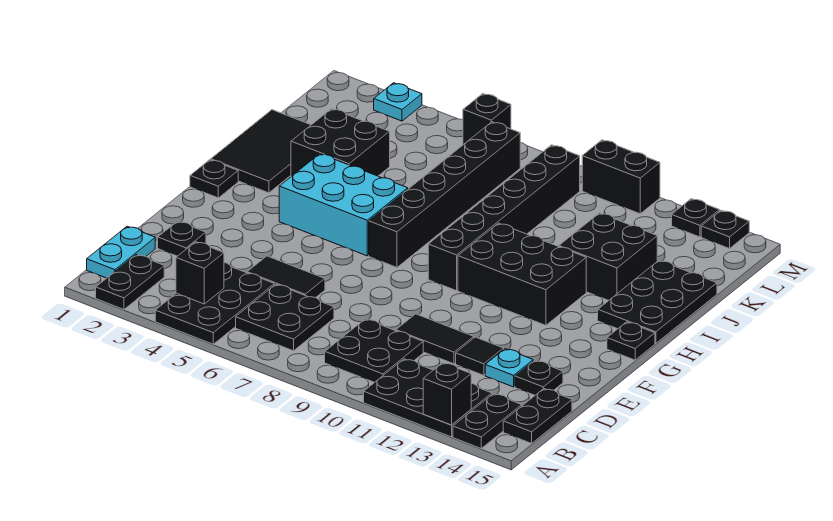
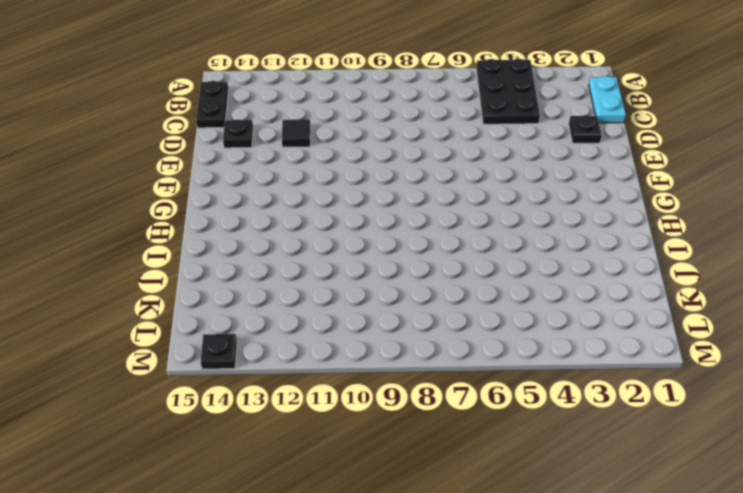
none -> black plate A2:B2 level 1
none -> black plate A11:B13 level 1
none -> black plate A14:B14 level 1
none -> black plate B6:C7 level 1

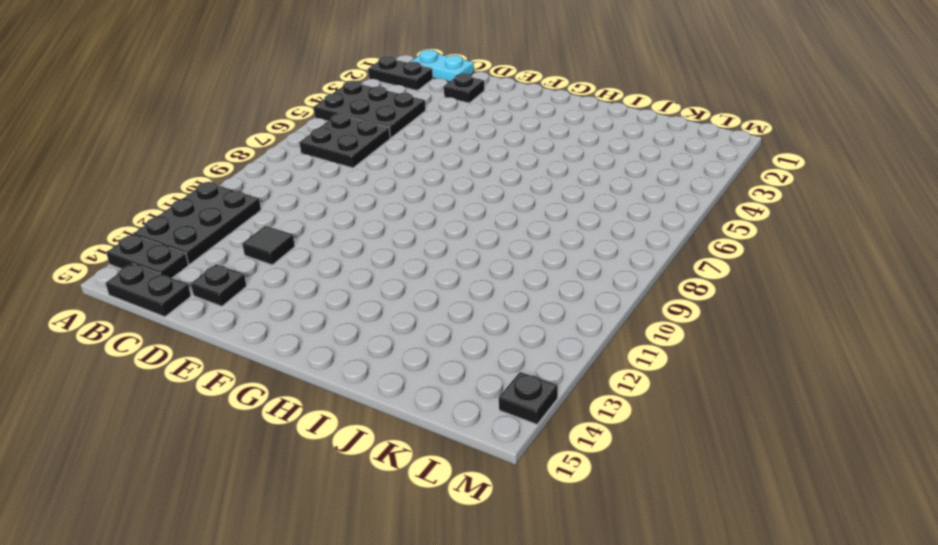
none -> black plate B9:C10 level 1
none -> black tile D5:D6 level 1
none -> black tile D10:D11 level 1
none -> cyan plate D13 level 1

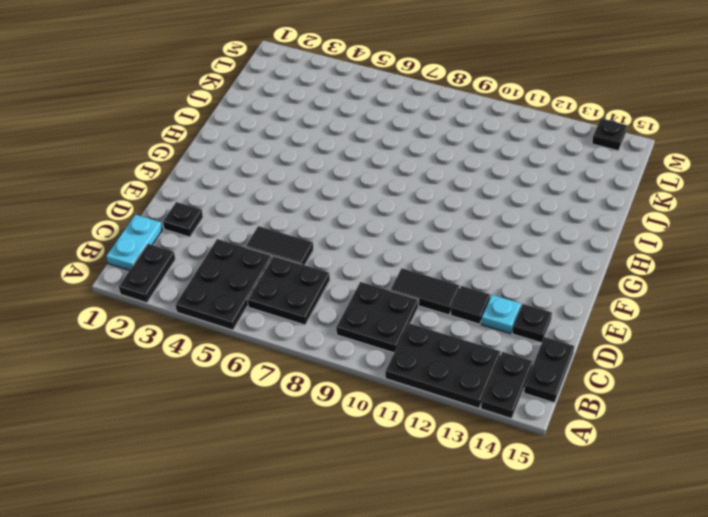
none -> black plate G1 level 1
none -> cyan brick G4:H6 level 1
none -> black brick G7:L7 level 1
none -> black brick G9:L9 level 1

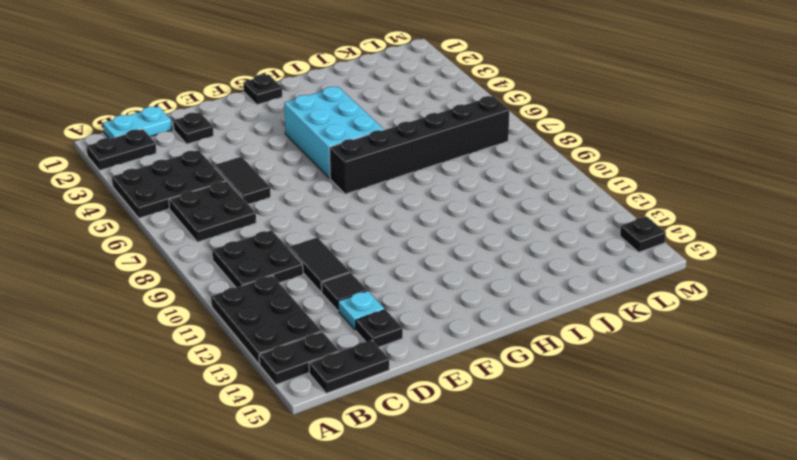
none -> black brick G9:L9 level 1
none -> black brick G10:H12 level 1
none -> black plate G15 level 1
none -> black tile H1:J2 level 1

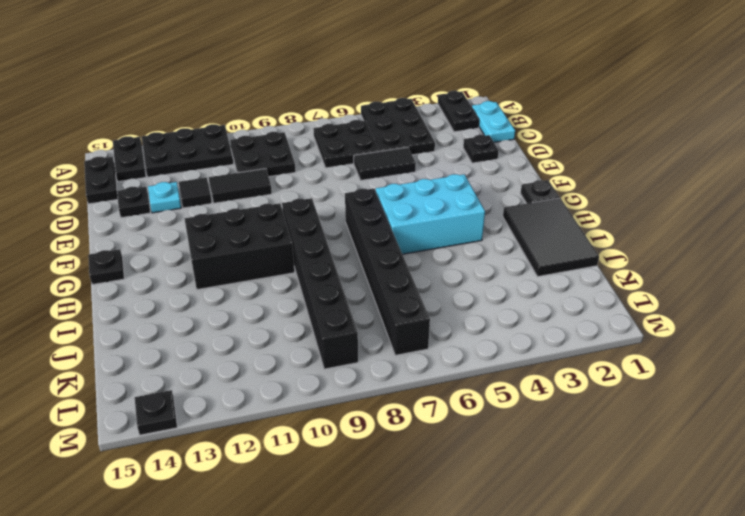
none -> black plate H14:J15 level 1
none -> black brick I3:J4 level 1
none -> black brick I12:J13 level 1
none -> cyan plate M3 level 1

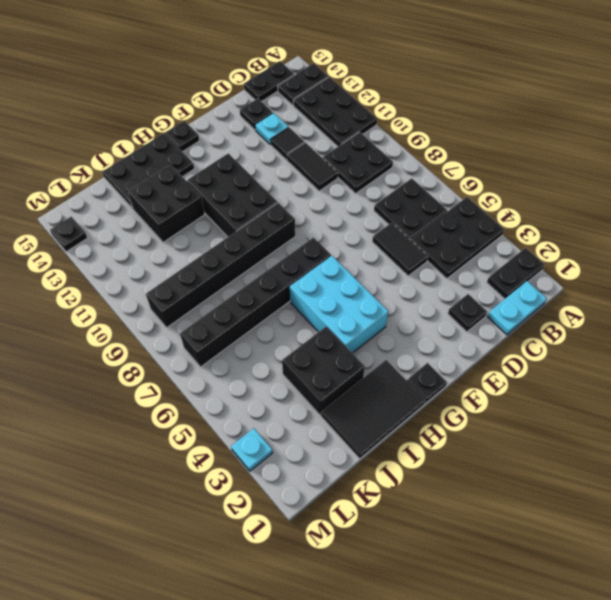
none -> black brick M6 level 1
none -> black brick M10:M11 level 1
none -> black plate M13 level 1
none -> black brick A13 level 2

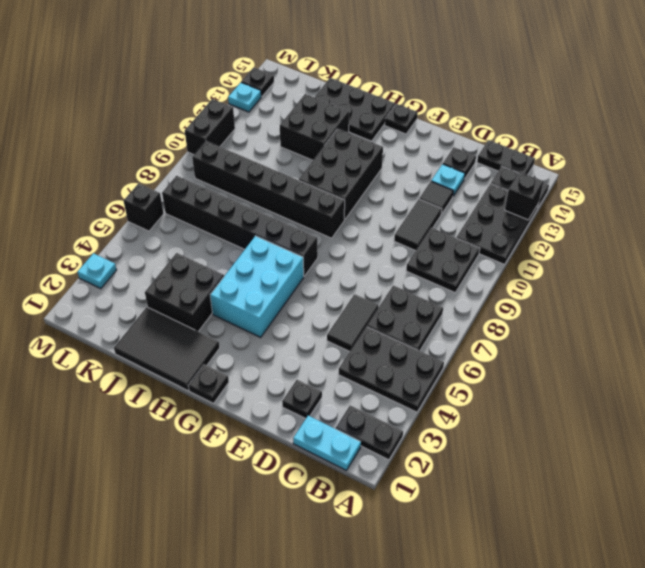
cyan plate M13 level 1 -> black plate M13 level 1
none -> black brick B4 level 2

